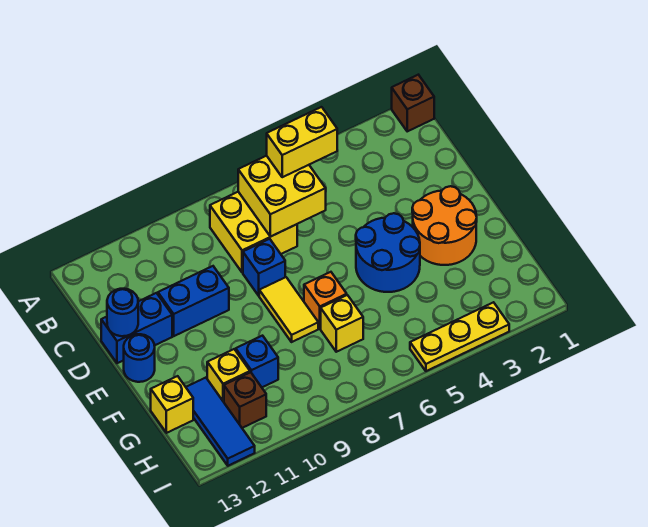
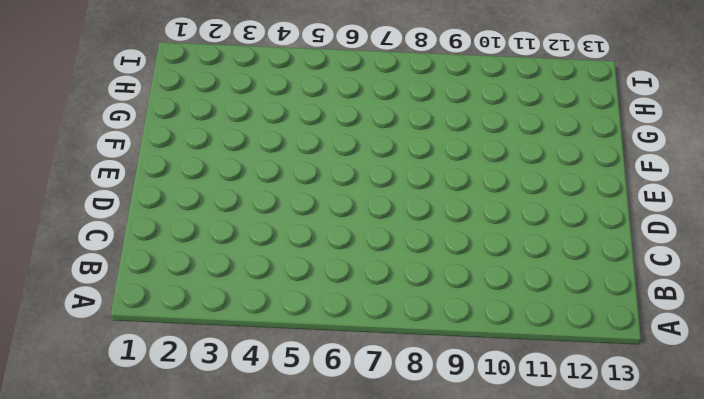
none -> brown brick A1 level 1
none -> yellow brick B7:C8 level 1
none -> blue brick D8 level 1

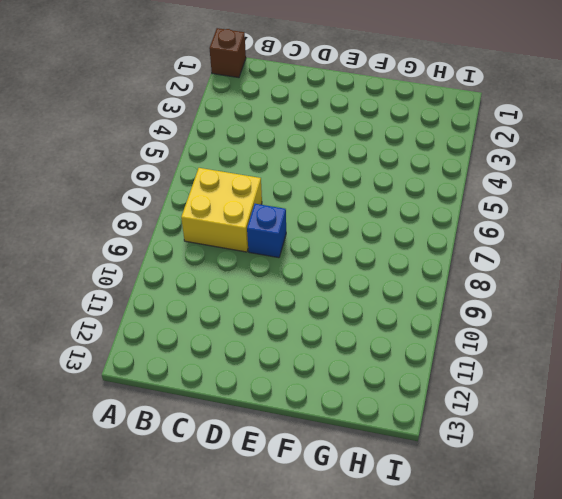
none -> blue brick D10:D11 level 1
none -> blue brick D12:D13 level 1
none -> orange round brick E2:F3 level 1

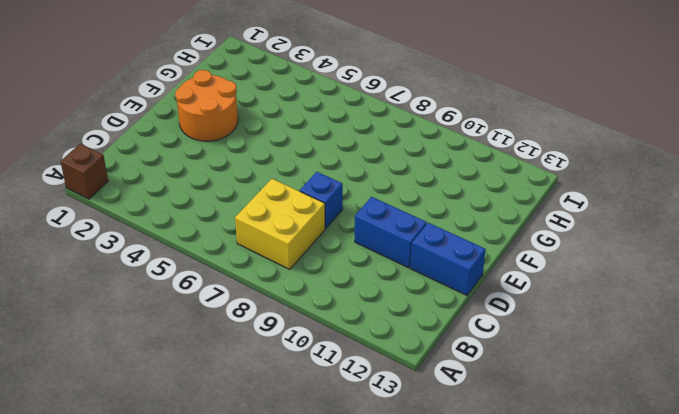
none -> blue round brick E4:F5 level 1
none -> yellow tile E8:F8 level 1
none -> blue round brick E13 level 1

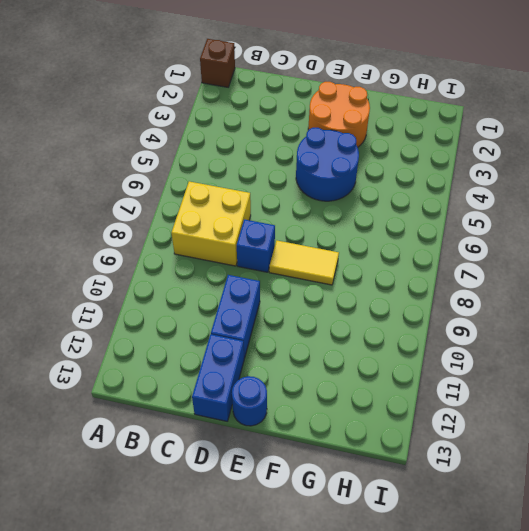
none -> orange brick F7 level 1
none -> yellow brick G7 level 1
none -> blue brick G10 level 1

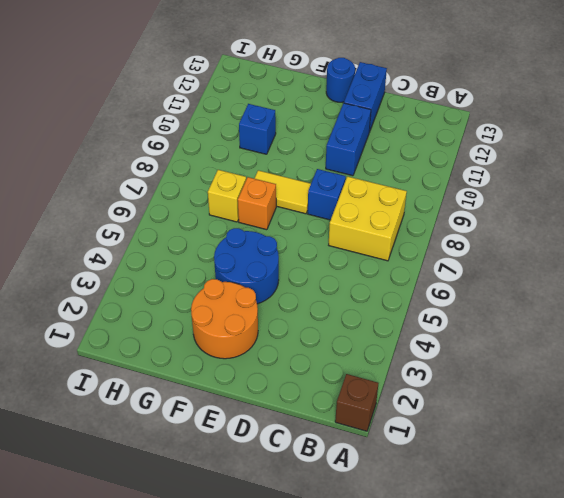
none -> yellow brick G11 level 1
none -> blue tile G12:I12 level 1
none -> yellow brick G13 level 1

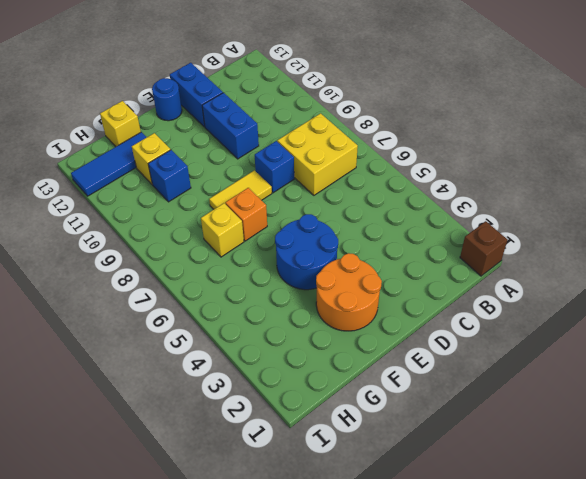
none -> brown brick H11 level 1
none -> yellow plate I3:I5 level 1
none -> yellow brick B6:C7 level 2

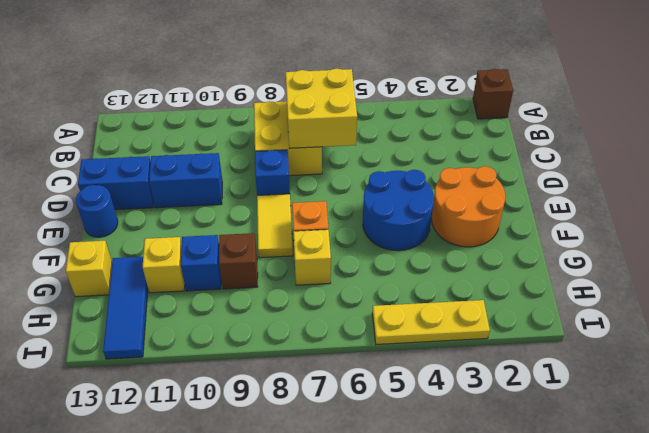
brown brick G9 level 1 -> brown brick H11 level 1
none -> blue round brick D13 level 2
none -> yellow brick B5:B6 level 3

